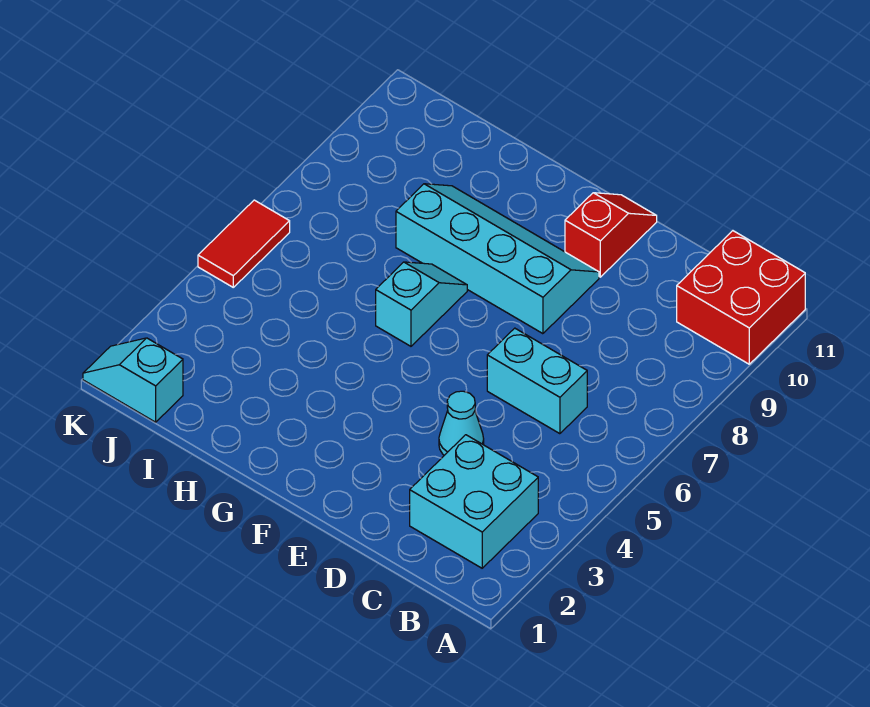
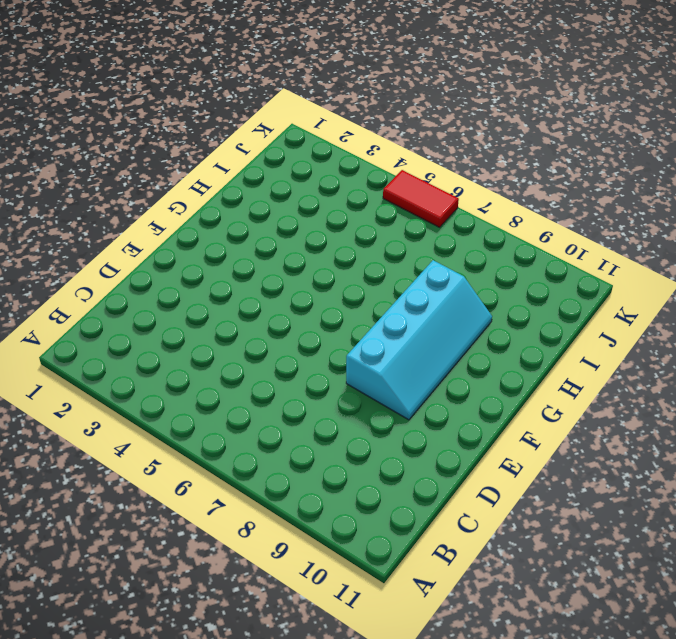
none -> red brick A10:B11 level 1
none -> cyan brick B2:C3 level 1

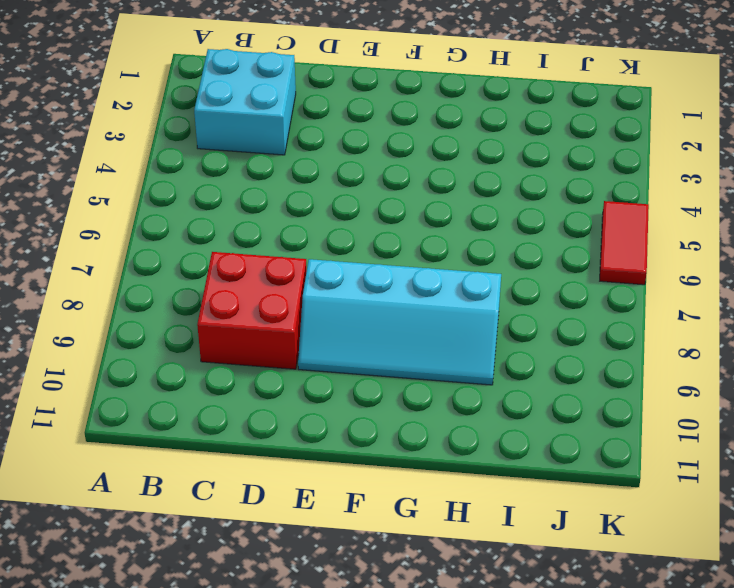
red brick C8:D9 level 1 -> red brick A10:B11 level 1
none -> cyan brick C6:D6 level 1
none -> cyan cone D4 level 1

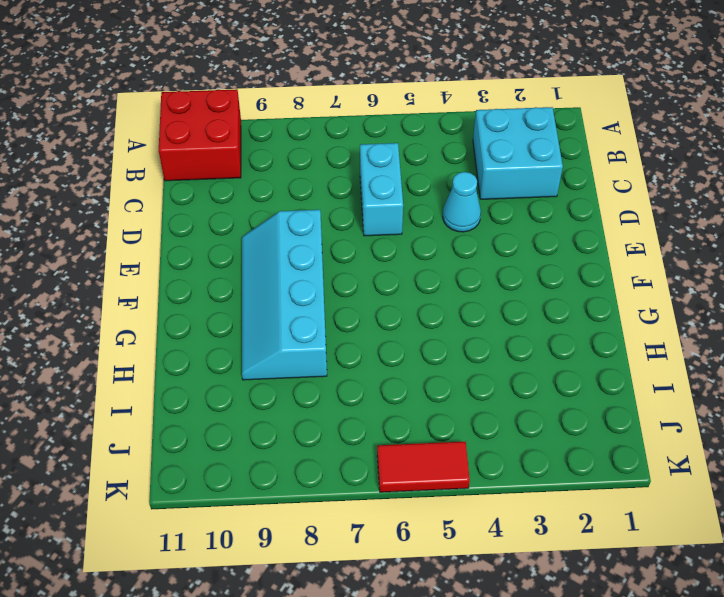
none -> red slope E10:E11 level 1 top 10
none -> cyan slope G6:G7 level 1 top 6

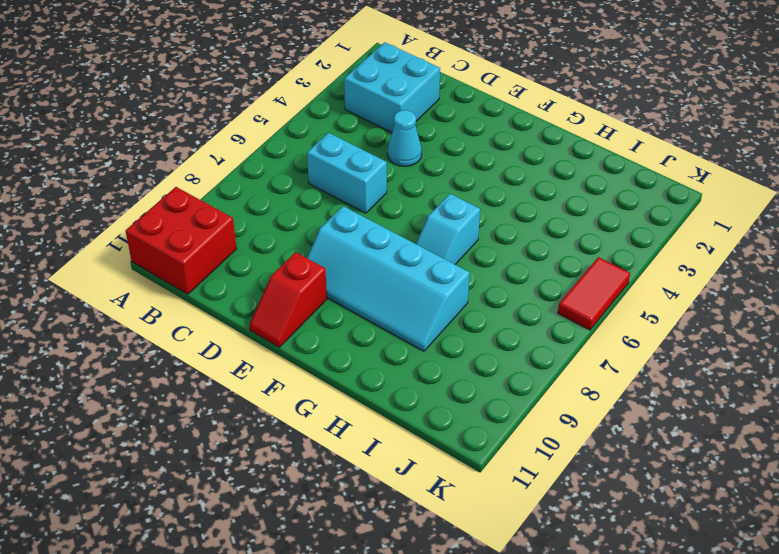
none -> cyan slope J1:K1 level 1 top J

